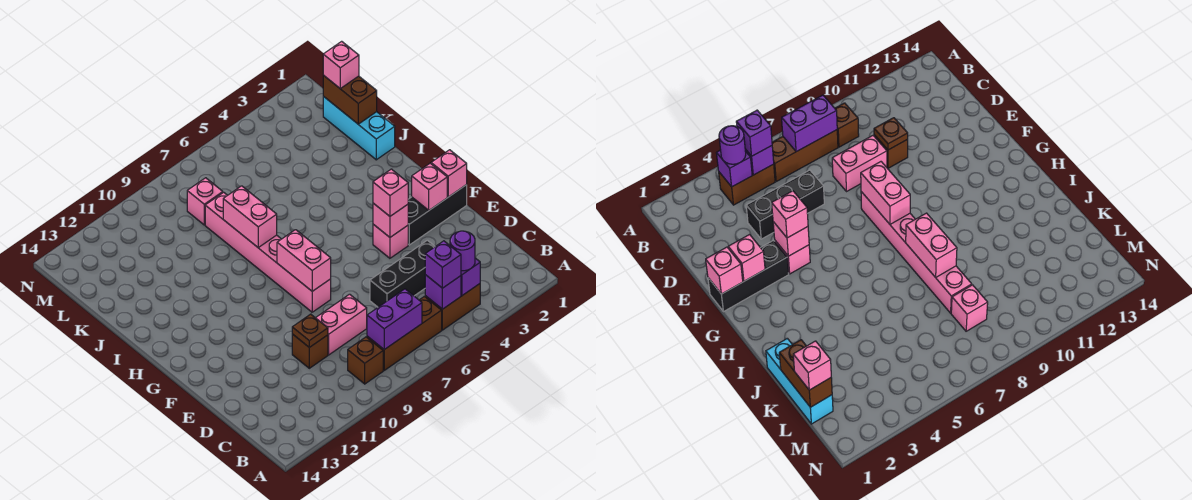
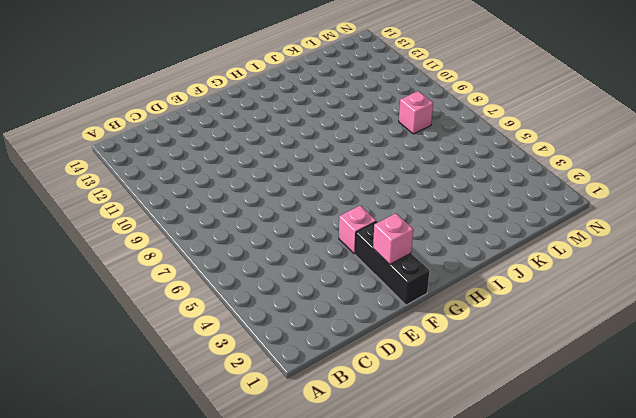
none -> brown brick B4:B5 level 1
none -> brown brick B6:B8 level 1
none -> brown brick B9 level 1

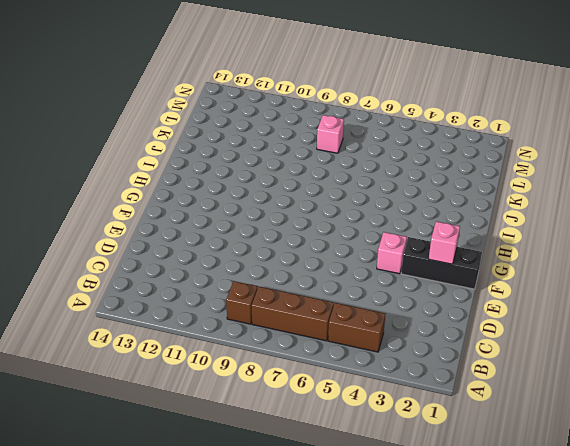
none -> black brick D4:D6 level 1
none -> pink brick D8:D9 level 1
none -> brown brick D10 level 1

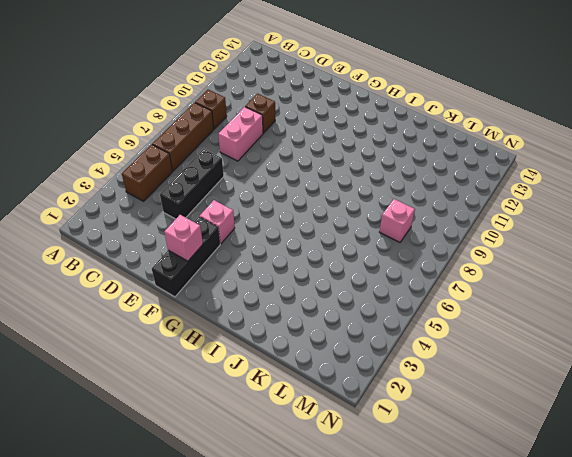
none -> pink brick F8:K8 level 1
none -> cyan brick J1:L1 level 1
none -> purple brick B4 level 2

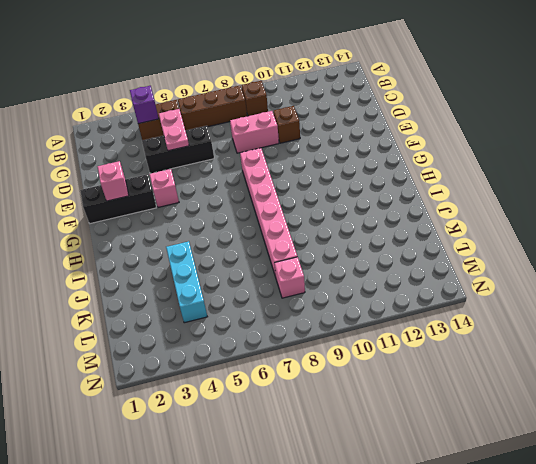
pink plate C5:D5 level 2 -> none
cyan brick J4:L4 level 1 -> cyan brick J1:L1 level 1
none -> purple brick B5 level 2
none -> purple brick B7:B8 level 2
none -> brown plate D10 level 2

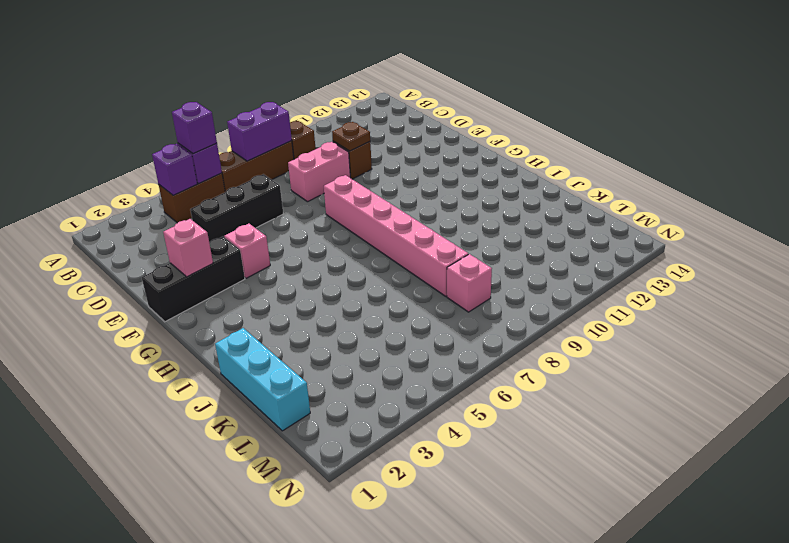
none -> pink brick F1 level 2
none -> pink brick F4 level 2
none -> pink brick F8:G8 level 2

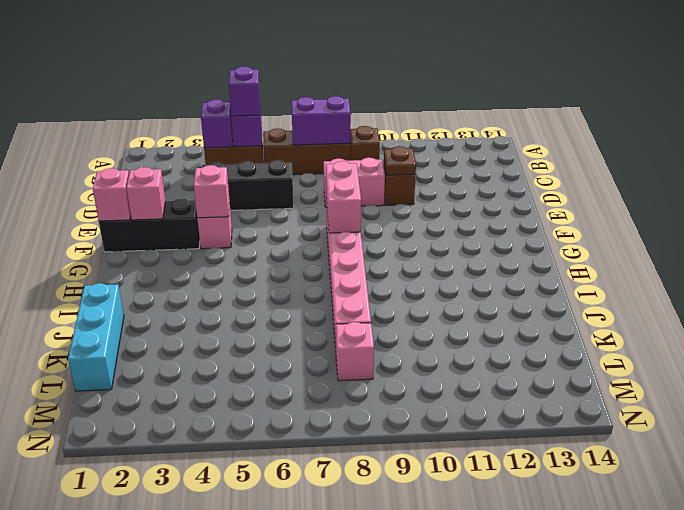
none -> pink brick I8:J8 level 2
none -> brown brick K1:L1 level 2
none -> purple round brick B4 level 3

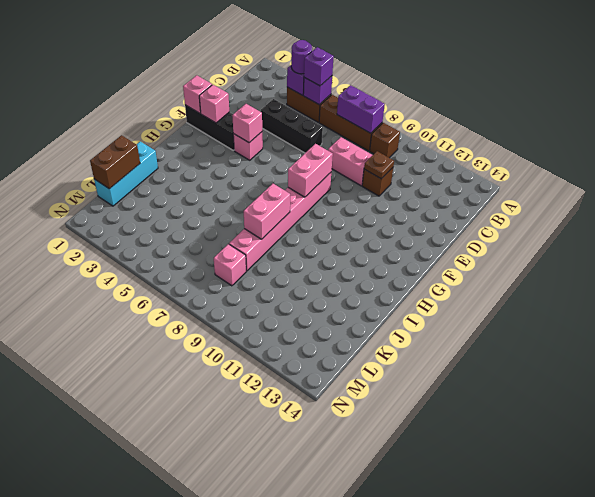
none -> pink brick F4 level 3
none -> pink brick L1 level 3

